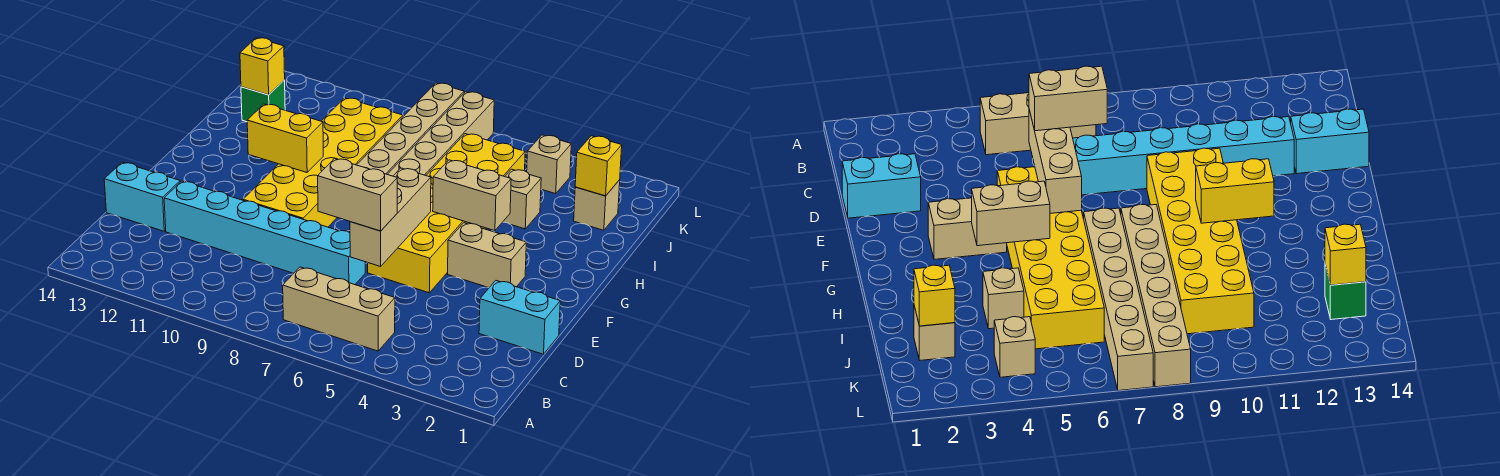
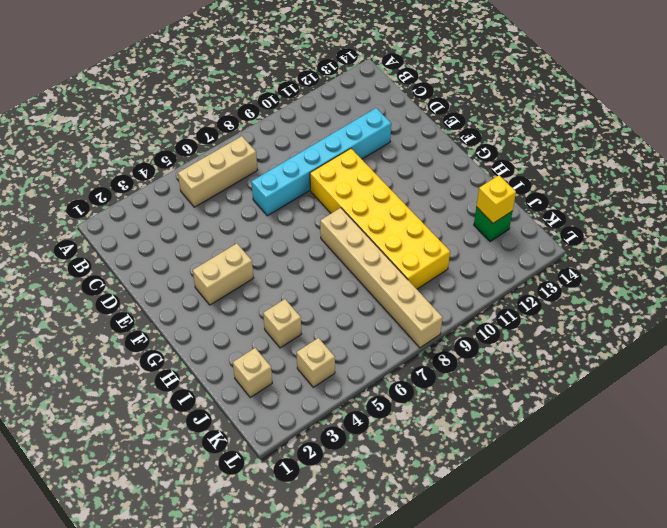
none -> cyan brick D1:D2 level 1
none -> cyan brick D13:D14 level 1
none -> yellow brick E5:J6 level 1

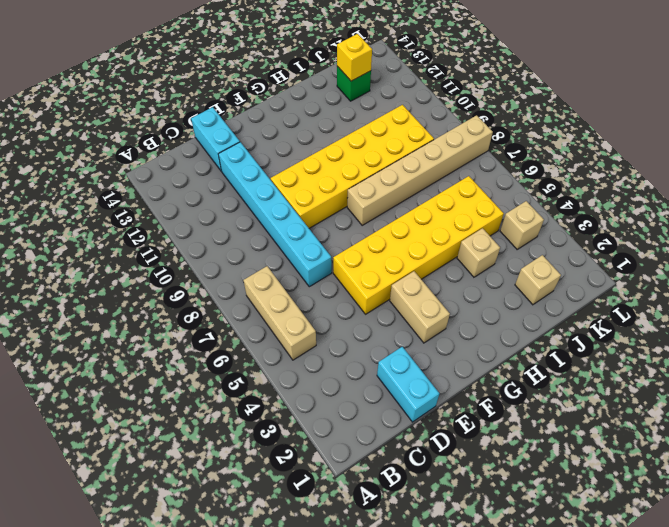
none -> tan brick G7:L7 level 1
none -> tan brick D6:F6 level 2
none -> tan brick G4:G5 level 2

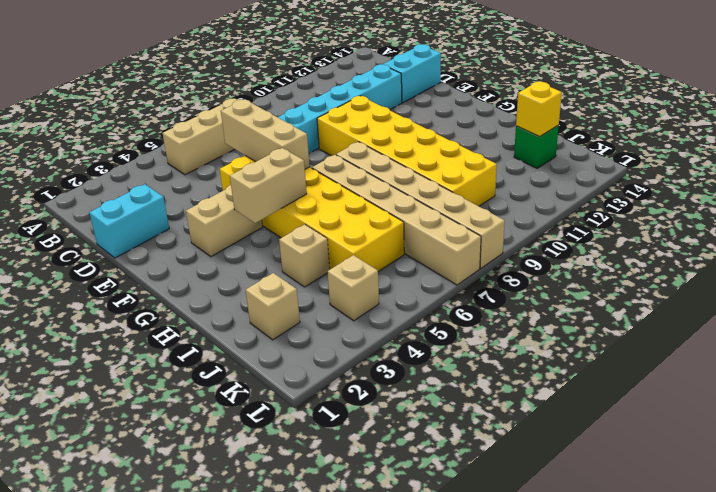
none -> yellow brick G10:G11 level 2
none -> yellow brick J2 level 2
none -> tan brick D6:D7 level 3

